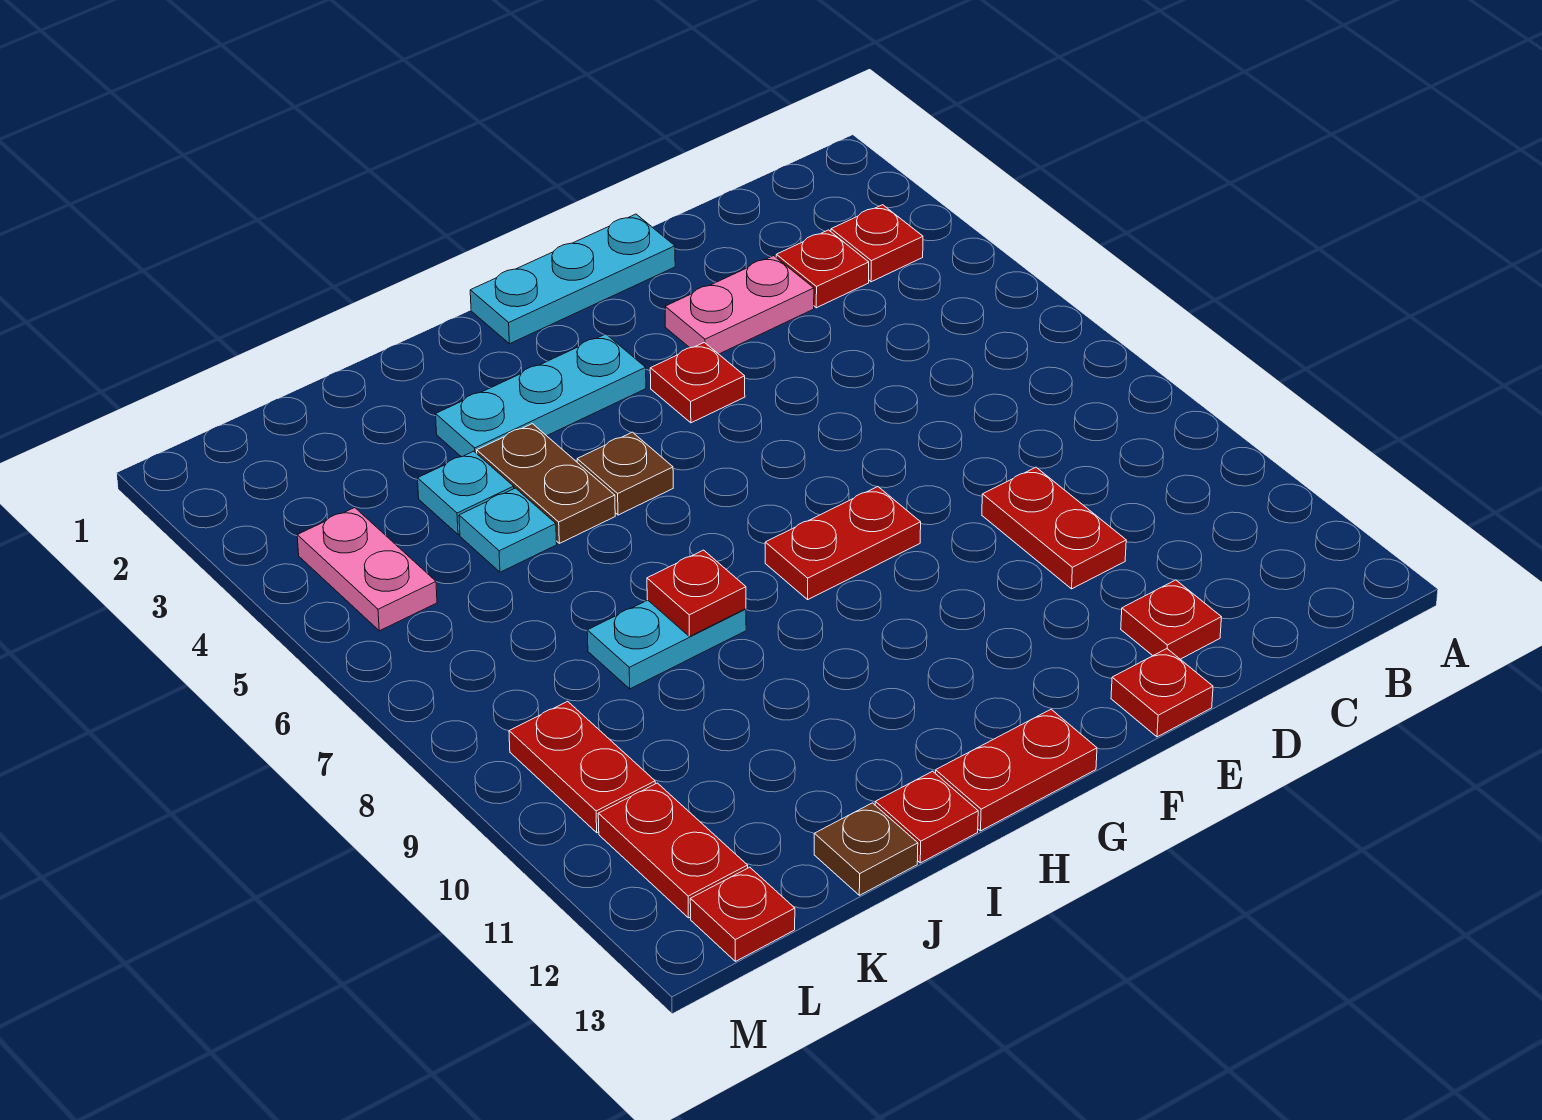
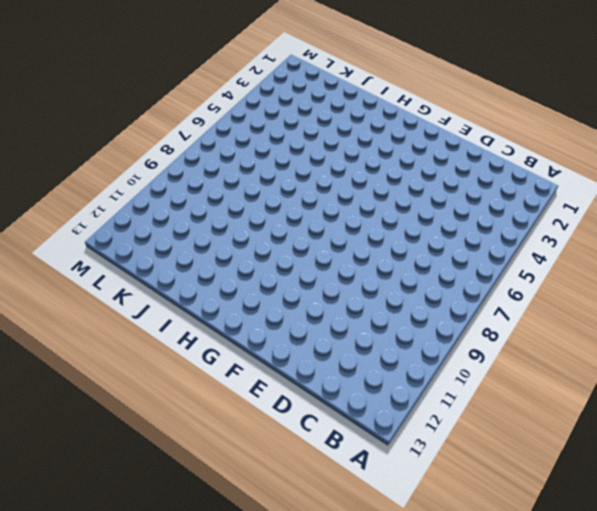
none -> red plate B3 level 1
none -> red plate C3 level 1
none -> pink plate D3:E3 level 1

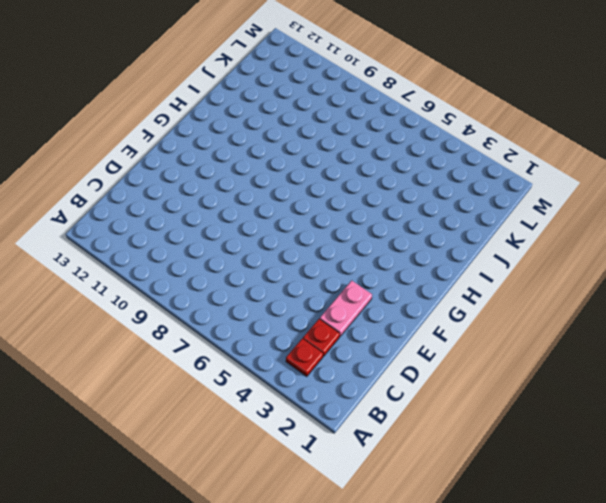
none -> red plate D9:D10 level 1
none -> red plate D12 level 1
none -> cyan plate E1:G1 level 1

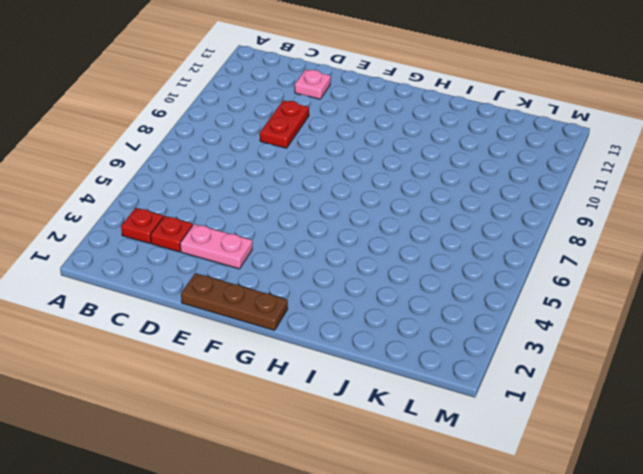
pink plate D12 level 1 -> red plate D12 level 1
brown plate E1:G1 level 1 -> cyan plate E1:G1 level 1
none -> red plate E13 level 1
none -> red plate F4 level 1
none -> red plate F8:G8 level 1

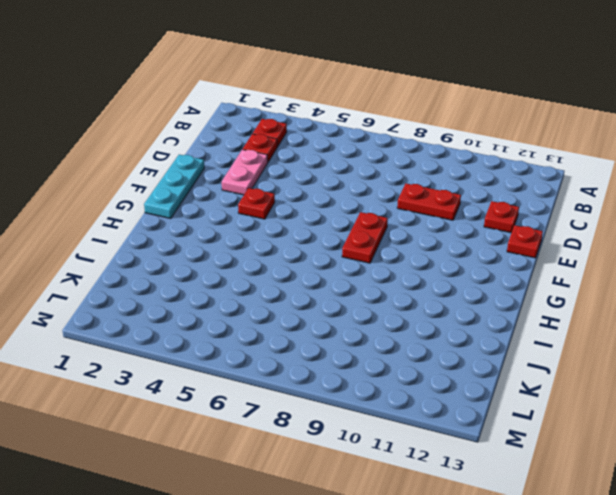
none -> cyan plate G3:I3 level 1
none -> red plate G13:H13 level 1
none -> brown plate H5 level 1

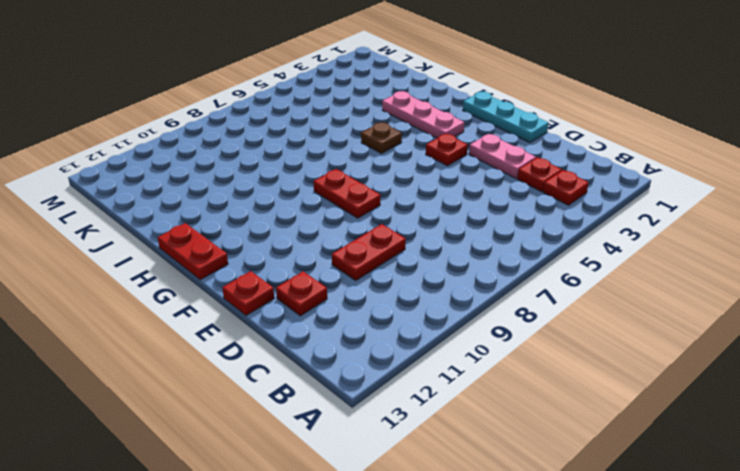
pink plate G3:I3 level 1 -> cyan plate G3:I3 level 1
none -> brown plate I4:I5 level 1
none -> cyan plate I8:J8 level 1
none -> red plate I13 level 1

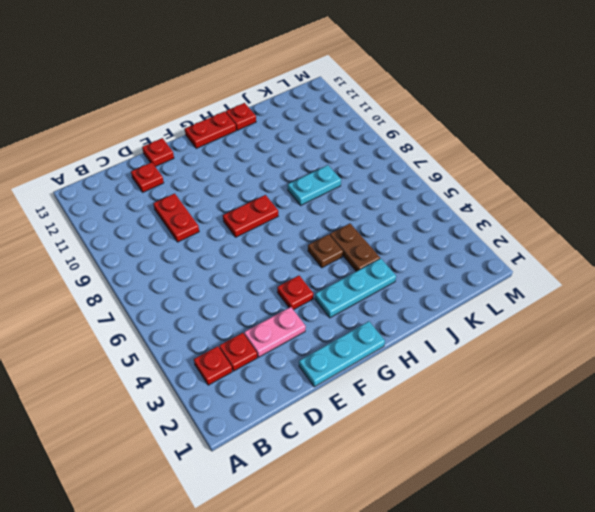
none -> cyan plate J4 level 1
none -> cyan plate J5 level 1
none -> brown plate J13 level 1

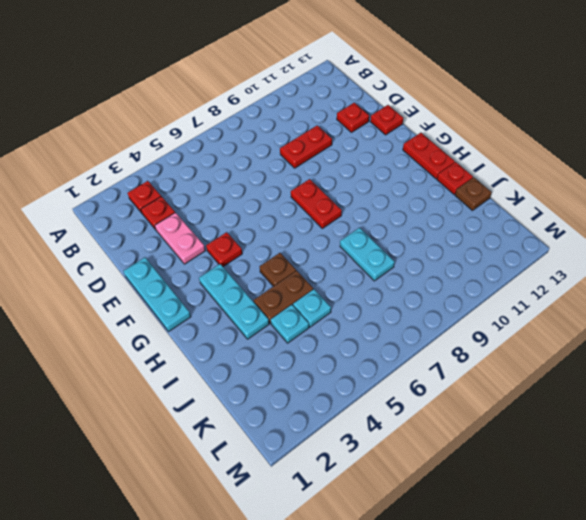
none -> pink plate L4:L5 level 1
none -> red plate L9:L10 level 1
none -> red plate L11:L12 level 1

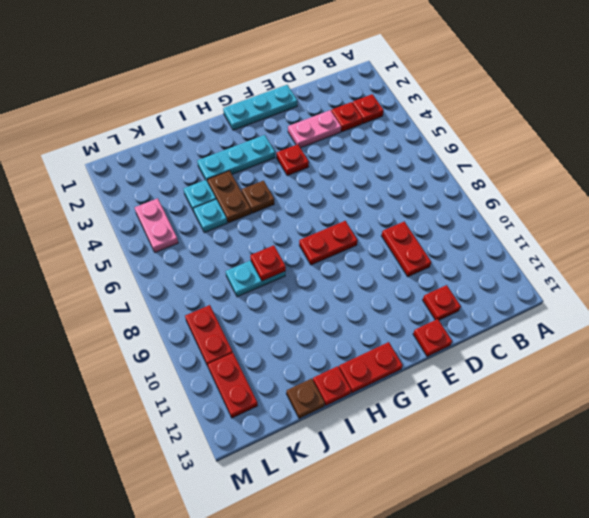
none -> red plate L13 level 1

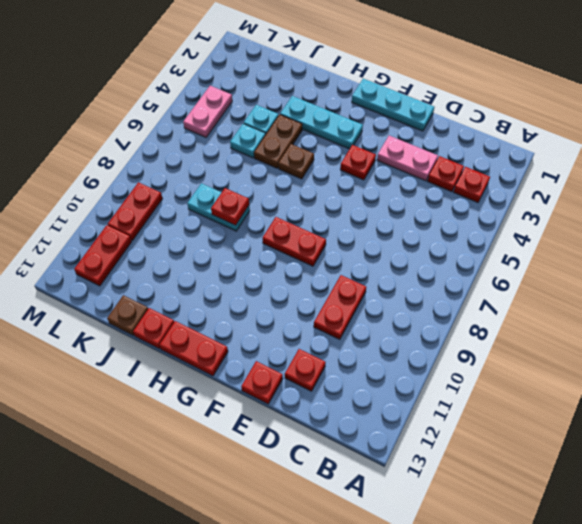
none -> red plate L13 level 1

